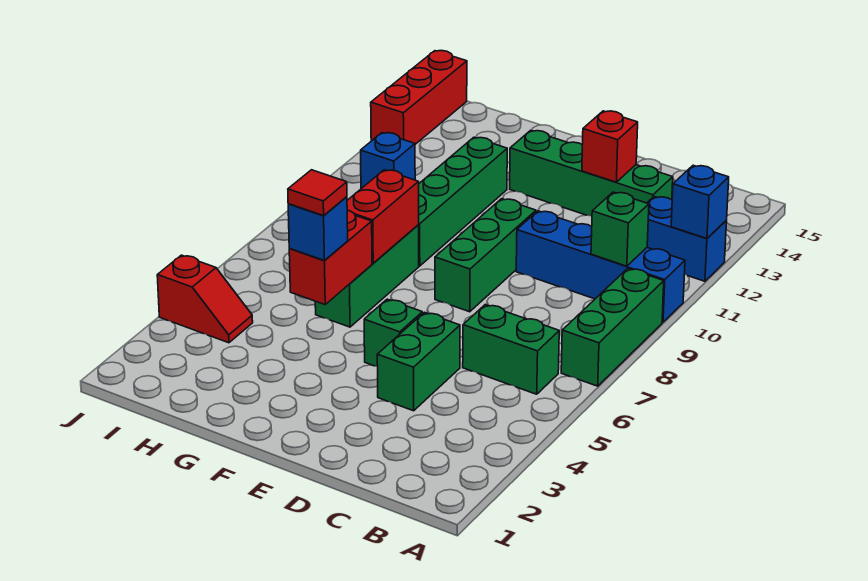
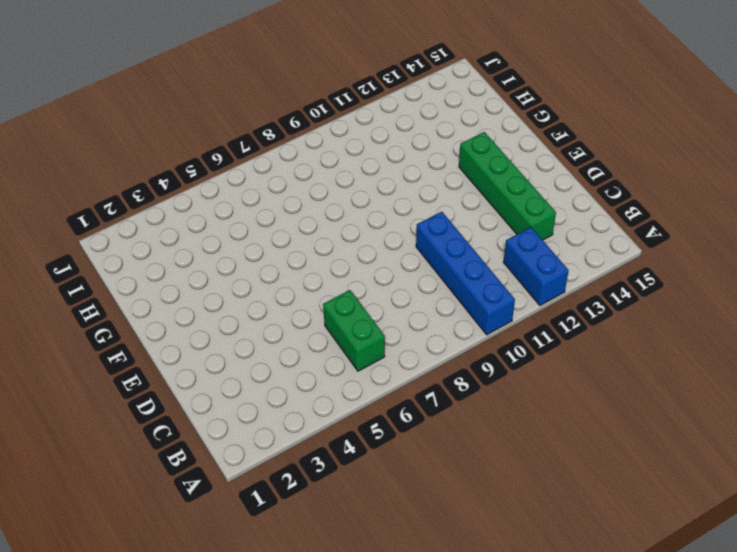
none -> green brick A7:A9 level 1
none -> green brick D4:D5 level 1
none -> green brick E5 level 1

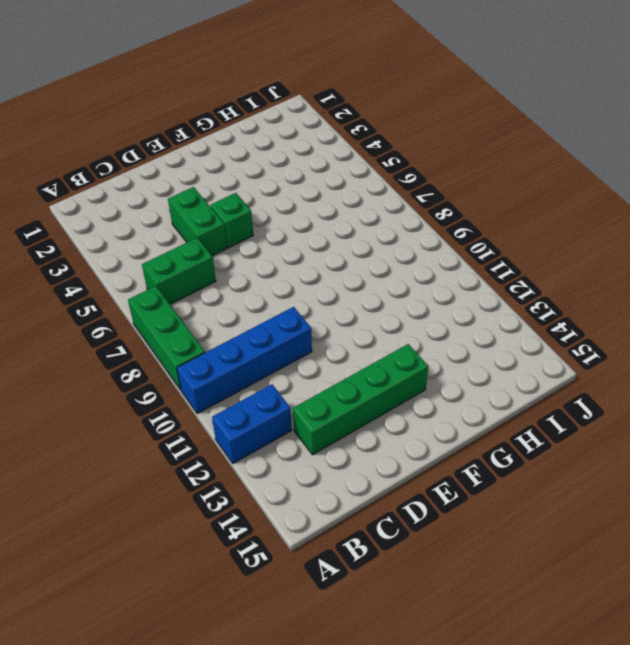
none -> green brick E8:E10 level 1
none -> green brick G6:G8 level 1
none -> green brick G9:G12 level 1

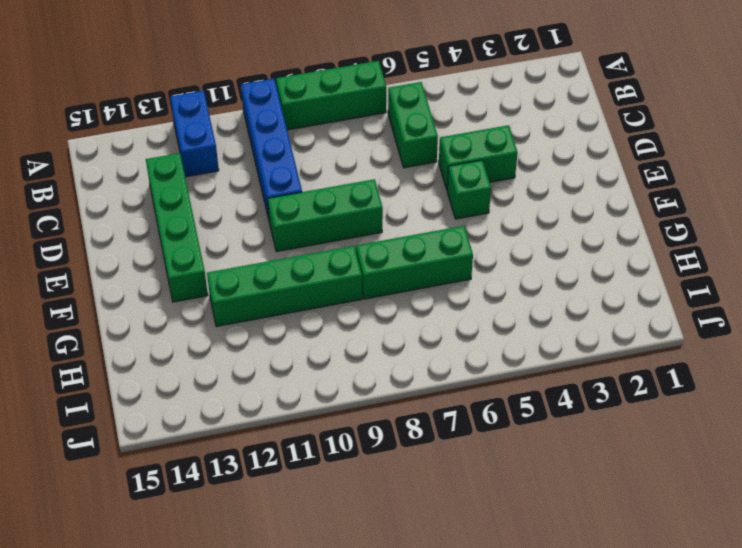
none -> red slope I4:J4 level 1 top J
none -> blue brick I11 level 1
none -> red brick J13:J15 level 1

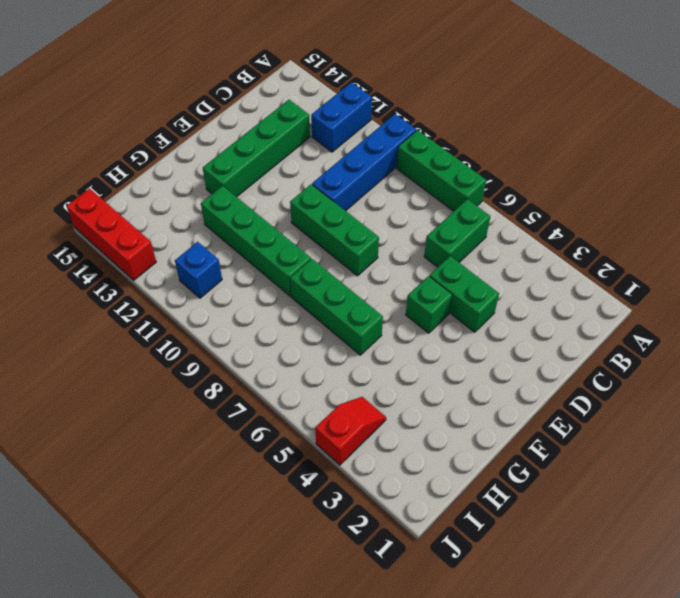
none -> blue brick A12 level 2
none -> green brick B10 level 2
none -> red brick D13 level 2

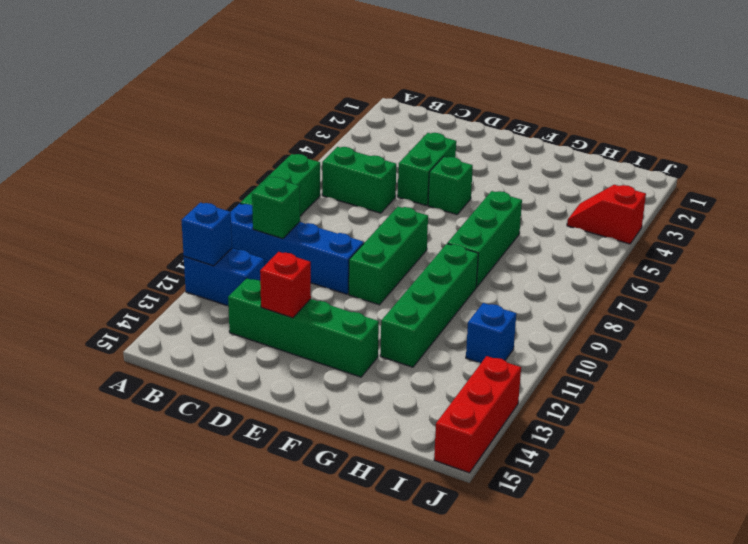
none -> red brick G5:G6 level 2
none -> red brick G7:G8 level 2
none -> blue brick G5 level 3

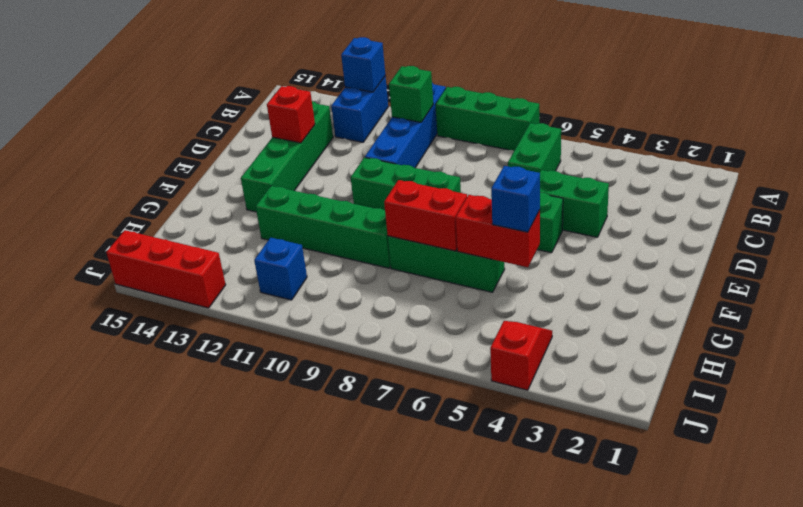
none -> red tile G5 level 4

